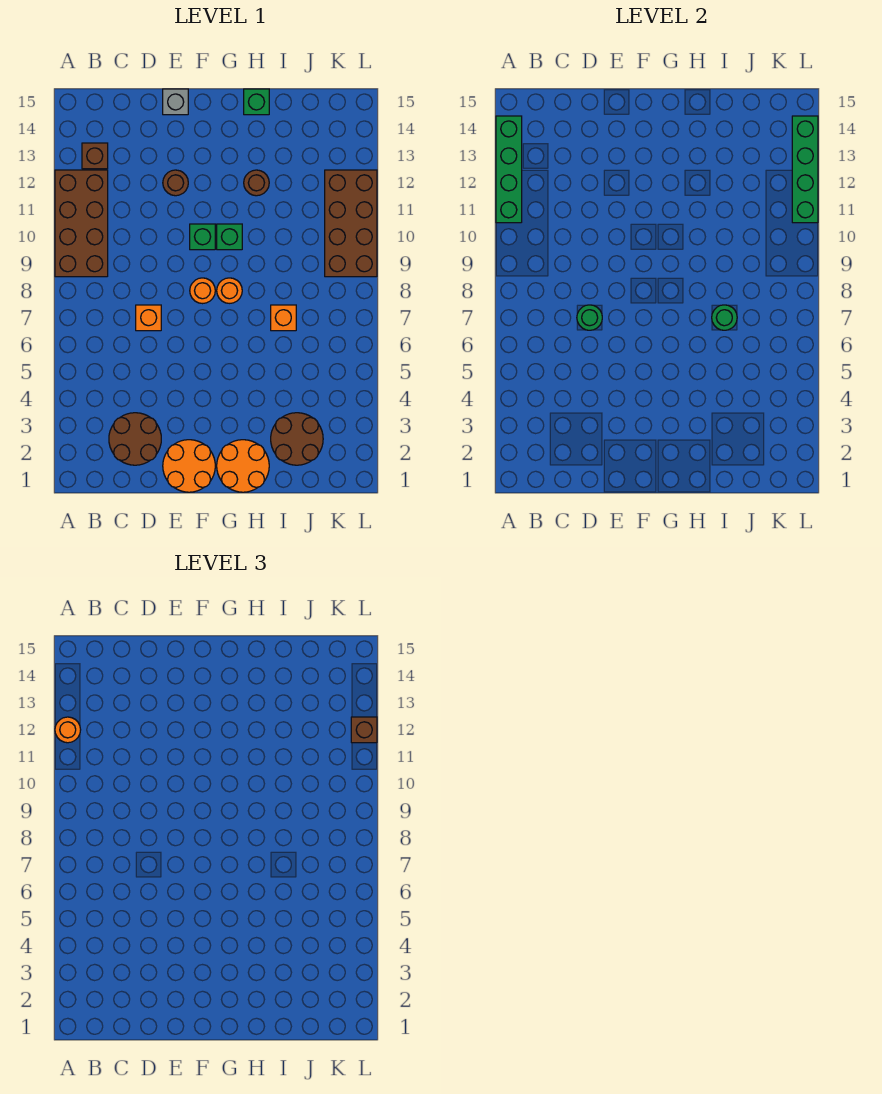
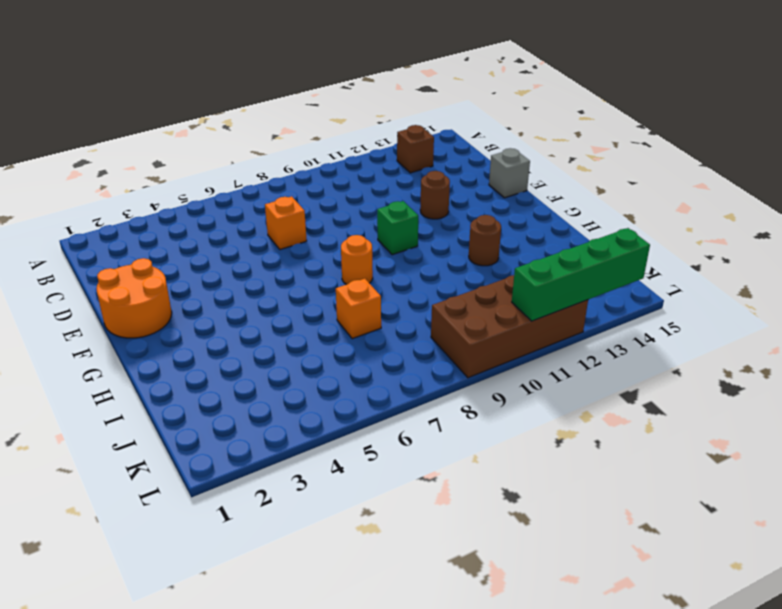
none -> brown brick A9:B12 level 1
none -> brown round brick C2:D3 level 1
none -> orange round brick F8 level 1

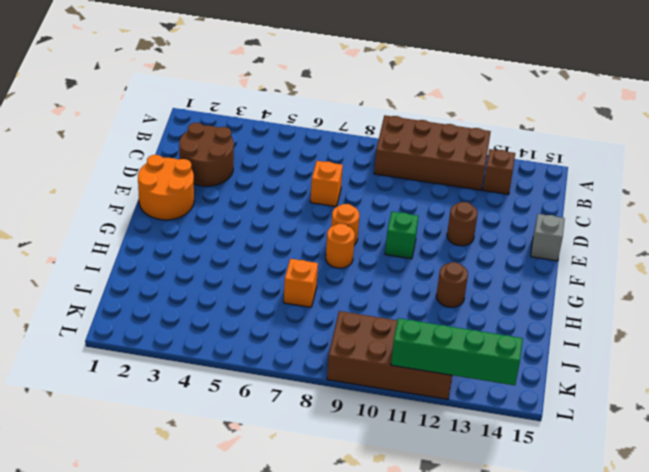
none -> orange round brick G1:H2 level 1
none -> green brick G10 level 1
none -> green brick H15 level 1

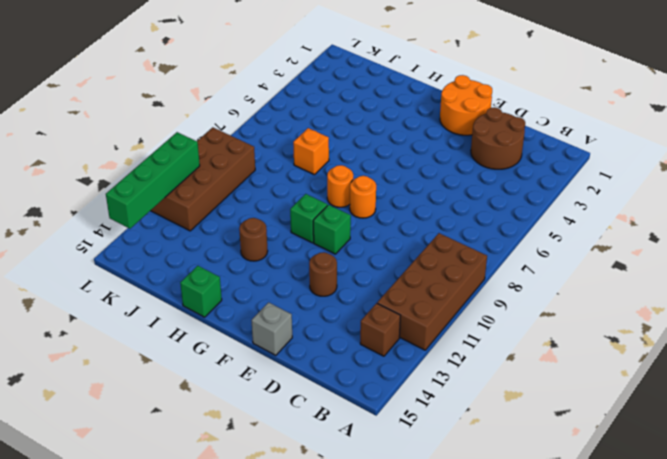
none -> orange brick D7 level 1
none -> orange round brick G1:H2 level 1
none -> brown round brick I2:J3 level 1

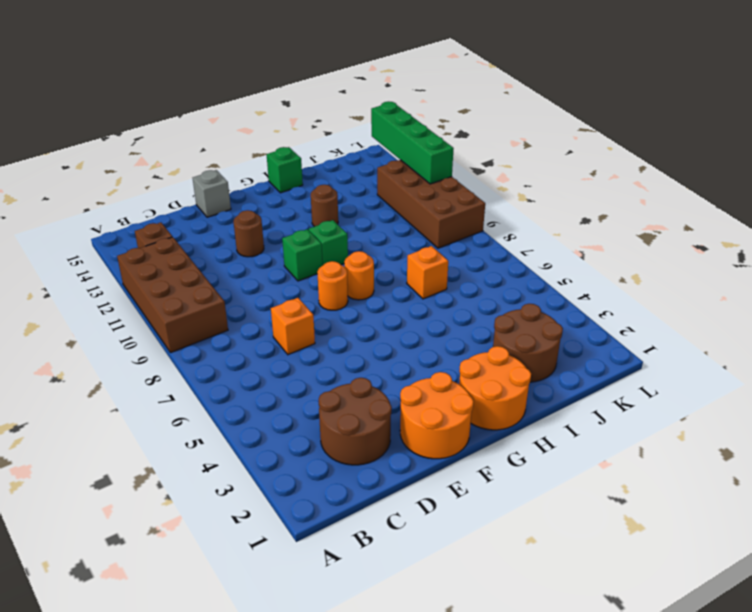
none -> green brick A11:A14 level 2
none -> green round brick D7 level 2
none -> green round brick I7 level 2

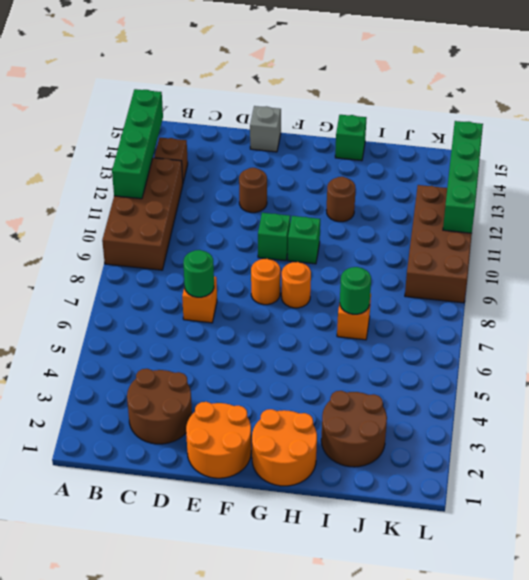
none -> orange round brick A12 level 3
none -> brown brick L12 level 3

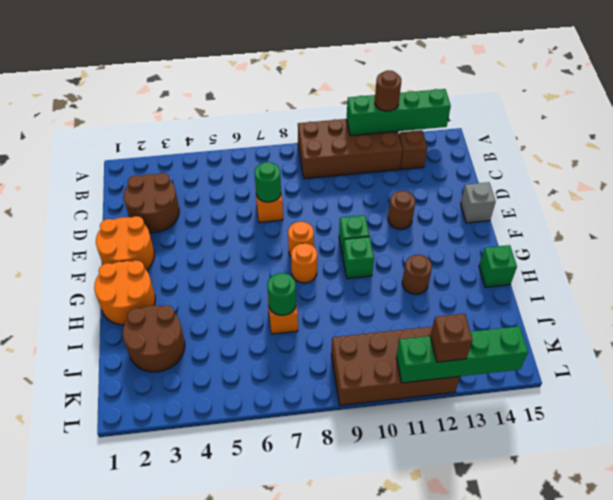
brown round brick A12 level 3 -> orange round brick A12 level 3

